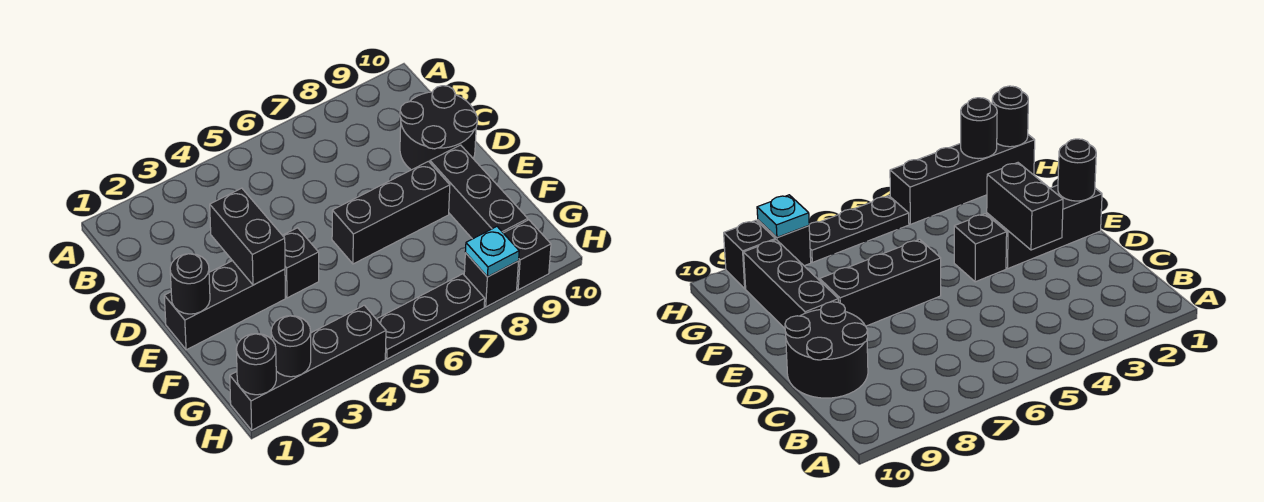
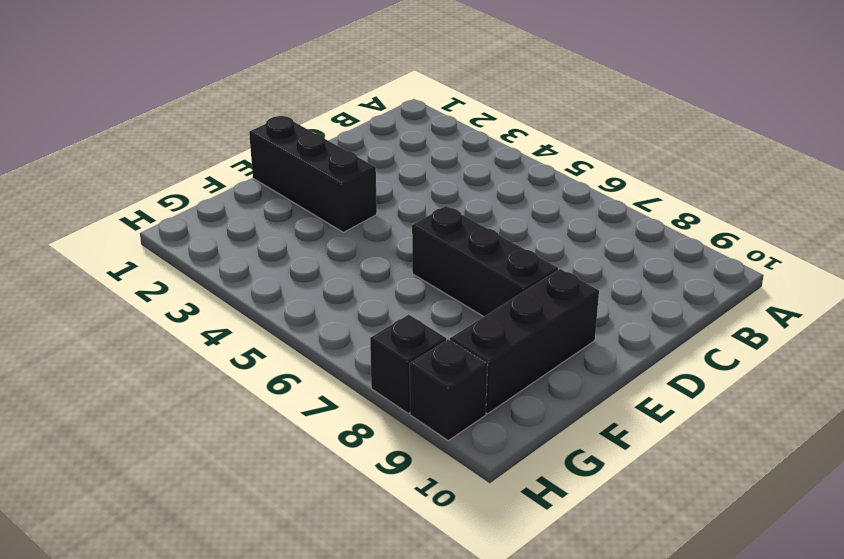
none -> black round brick C9:D10 level 1
none -> black brick E4 level 1
none -> black brick H1:H4 level 1

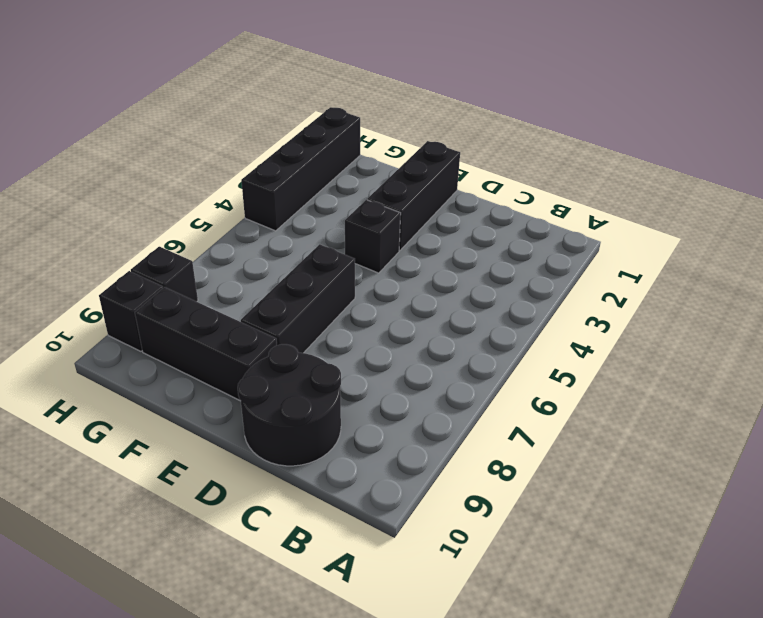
none -> black plate H5:H7 level 1
none -> black brick D3:E3 level 2
none -> black round brick E1 level 2

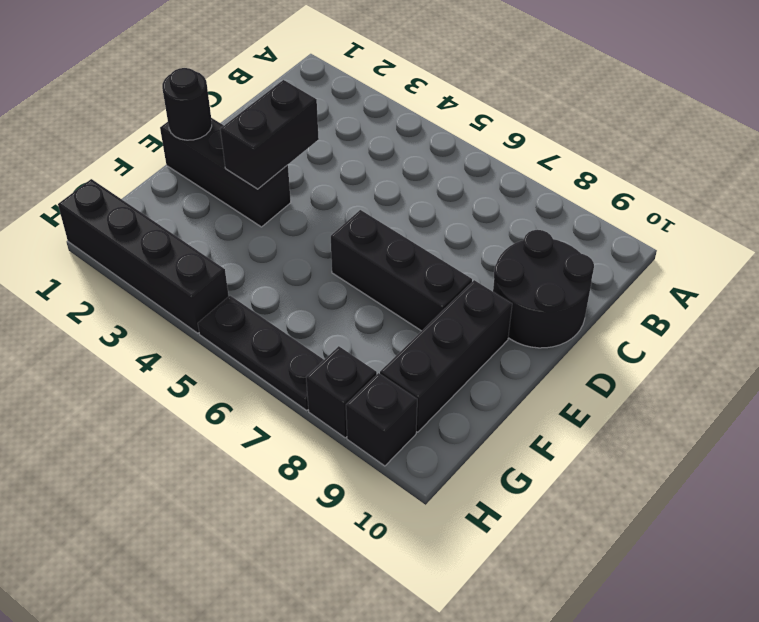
none -> black brick E4 level 1
none -> black round brick H1 level 2
none -> black round brick H2 level 2

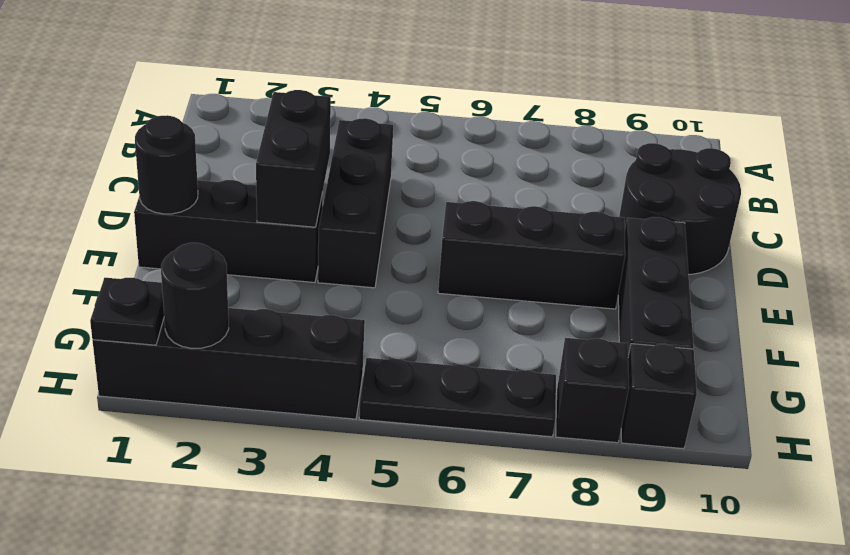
black brick C4:E4 level 1 -> black brick E4 level 1
black plate H1 level 2 -> black round brick H1 level 2
none -> cyan plate H8 level 2

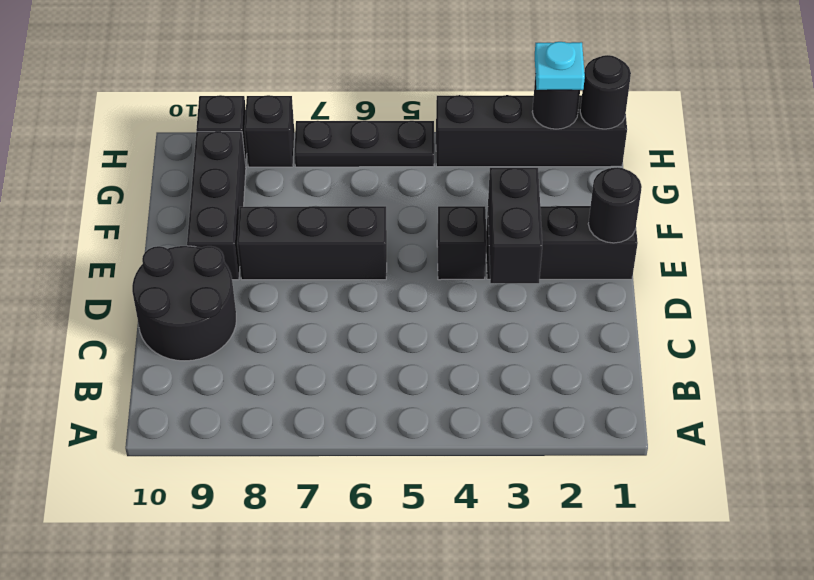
cyan plate H2 level 3 -> cyan plate H8 level 2

